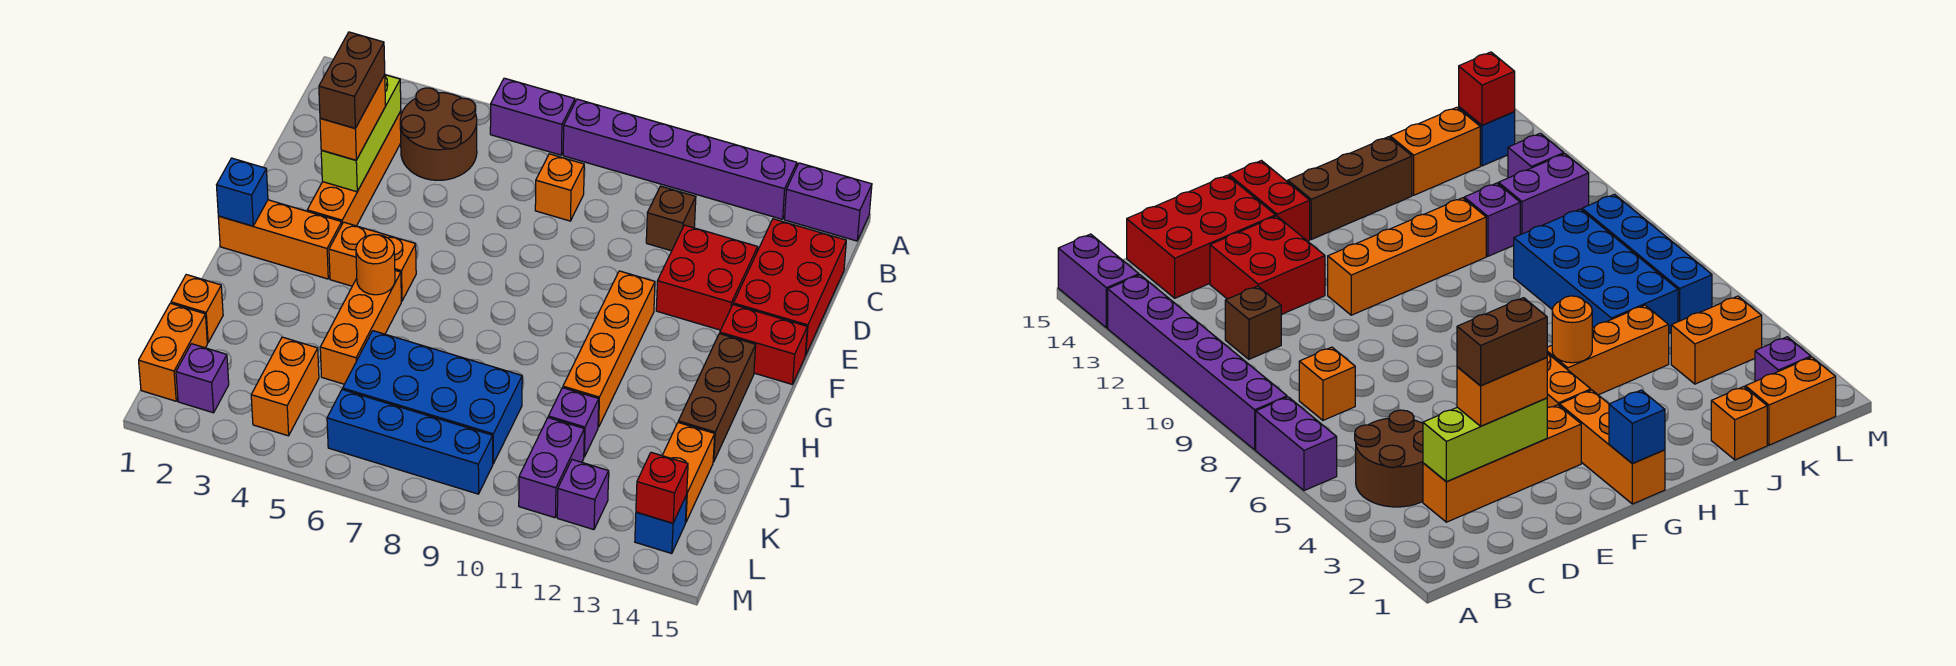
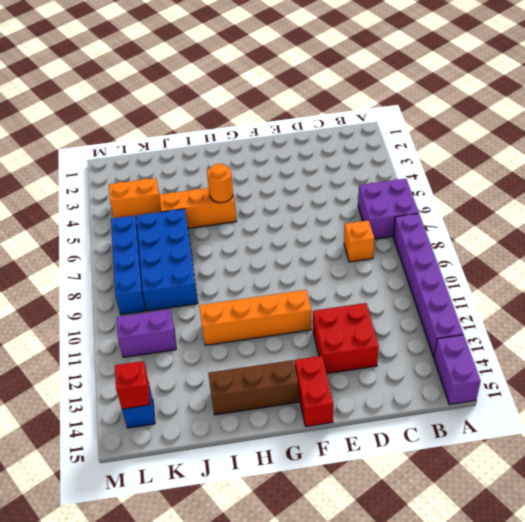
purple brick A6:B7 level 1 -> purple brick A6:A7 level 1
none -> brown round brick B4:C5 level 1
none -> orange brick C3:F3 level 1
none -> brown brick C11 level 1
none -> red brick C14:E15 level 1

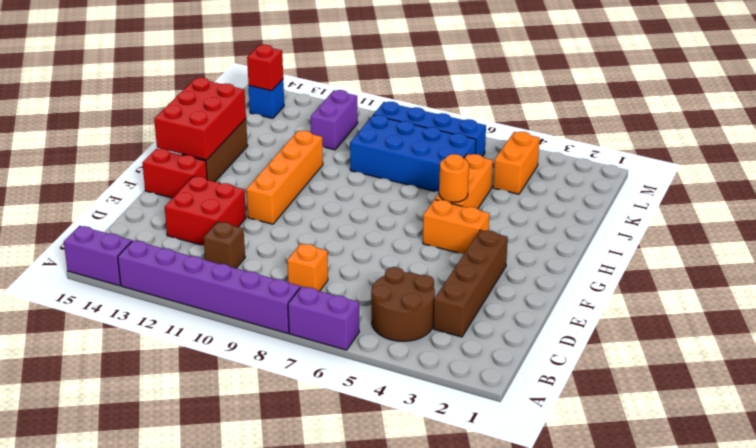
brown brick C3:F3 level 1 -> orange brick C3:F3 level 1
red brick G14:I15 level 2 -> red brick C14:E15 level 1
none -> orange brick G1:G3 level 1
none -> orange brick J1 level 1
none -> purple brick J11 level 1
none -> orange brick J14:K14 level 1

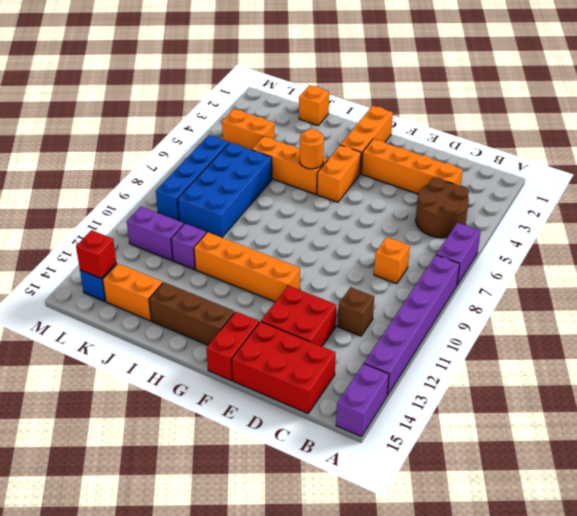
none -> orange brick K1:L1 level 1
none -> purple brick L2 level 1
none -> purple brick L12 level 1
none -> lime brick C3:E3 level 2

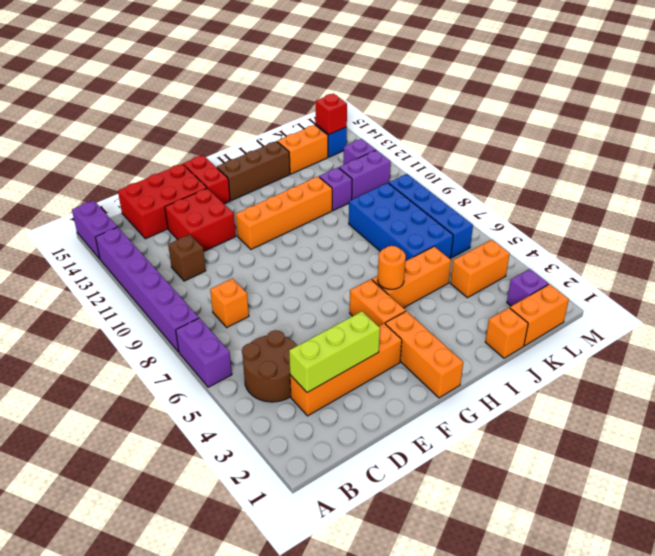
none -> blue brick G1 level 2
none -> orange brick D3:E3 level 3
none -> brown brick D3:E3 level 4

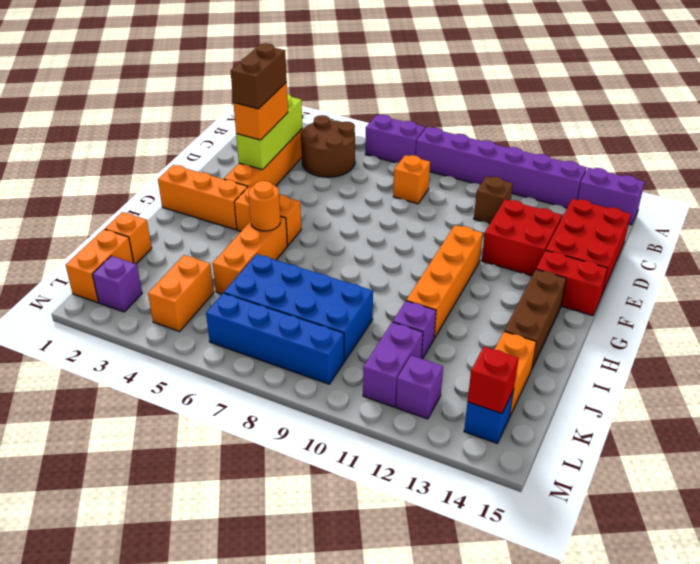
none -> blue brick G1 level 2

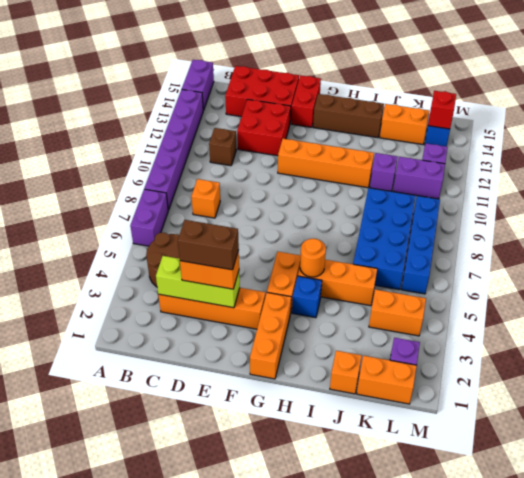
blue brick H4 level 1 -> blue brick G1 level 2

